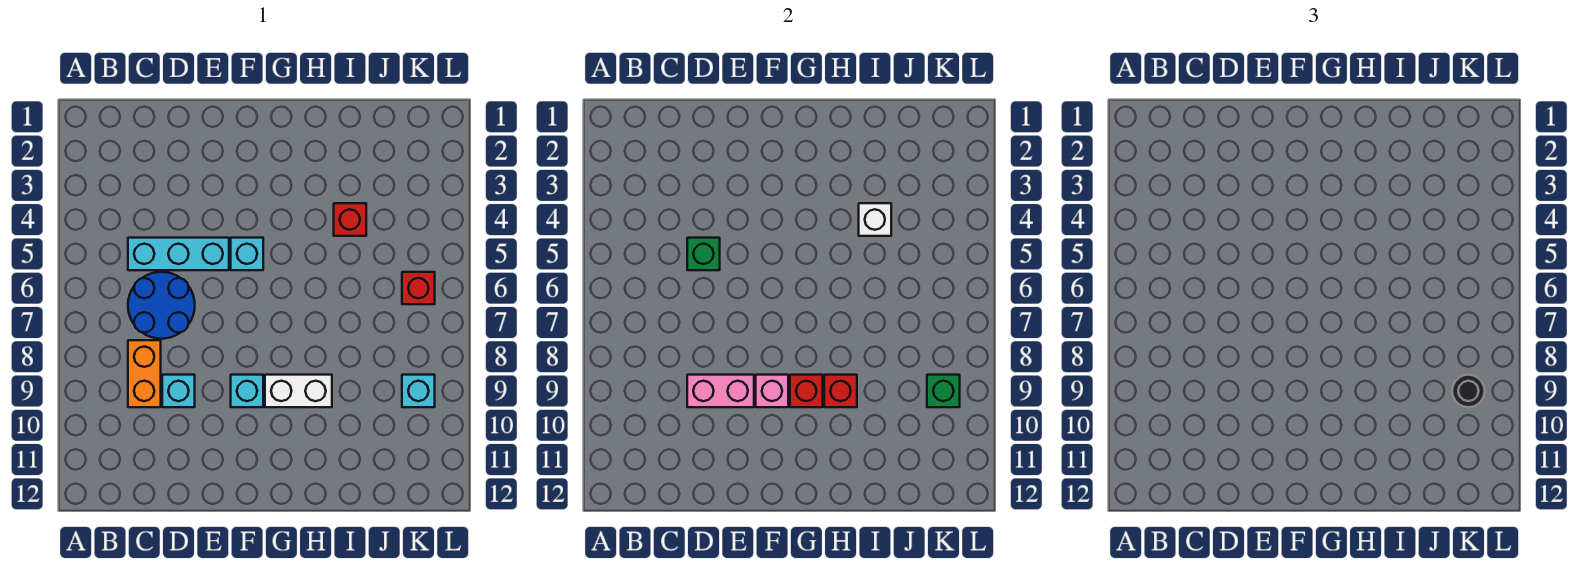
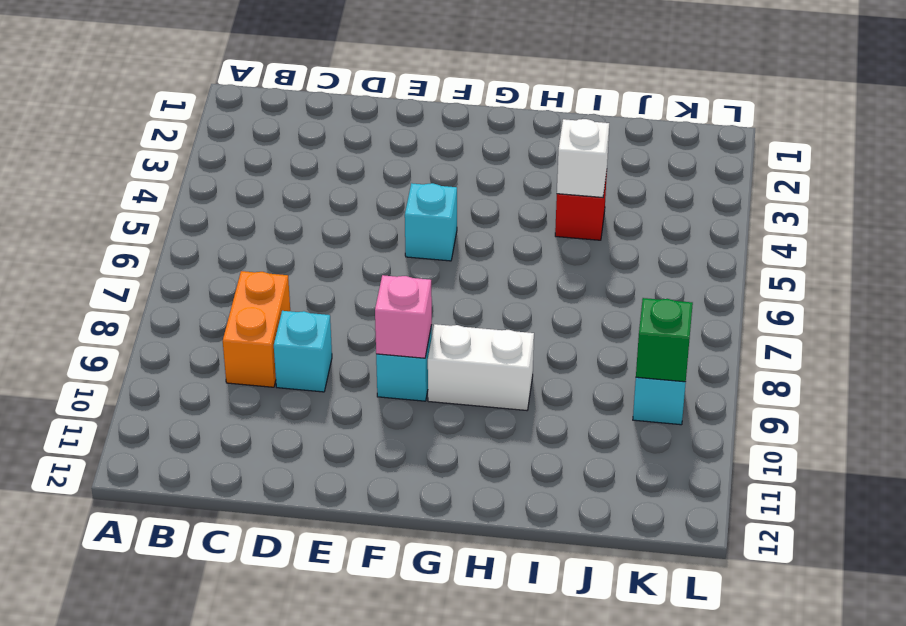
none -> cyan brick C5:E5 level 1
none -> blue round brick C6:D7 level 1
none -> red brick K6 level 1

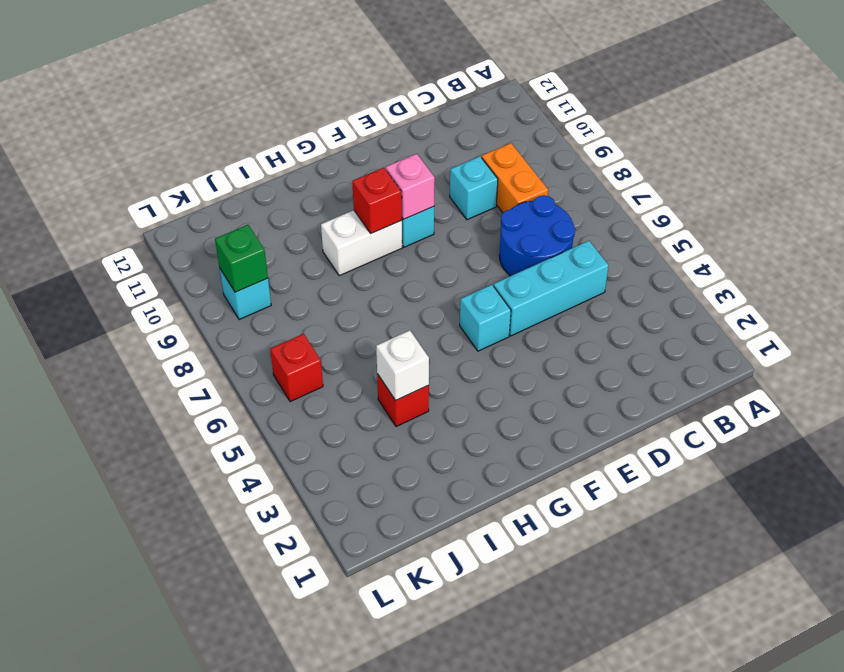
none -> green brick D5 level 2
none -> pink brick D9:E9 level 2
none -> red brick H9 level 2

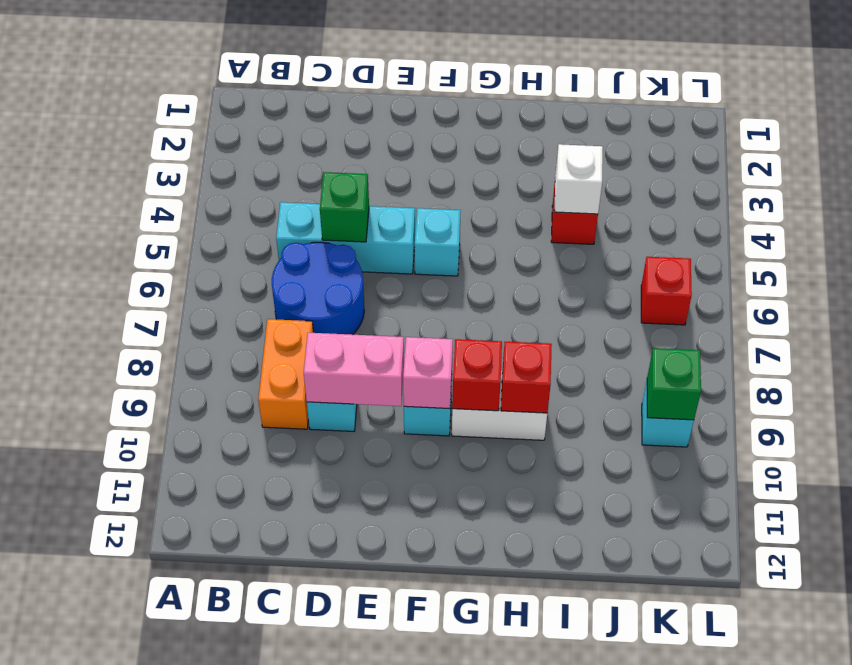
none -> black round brick K9 level 3

